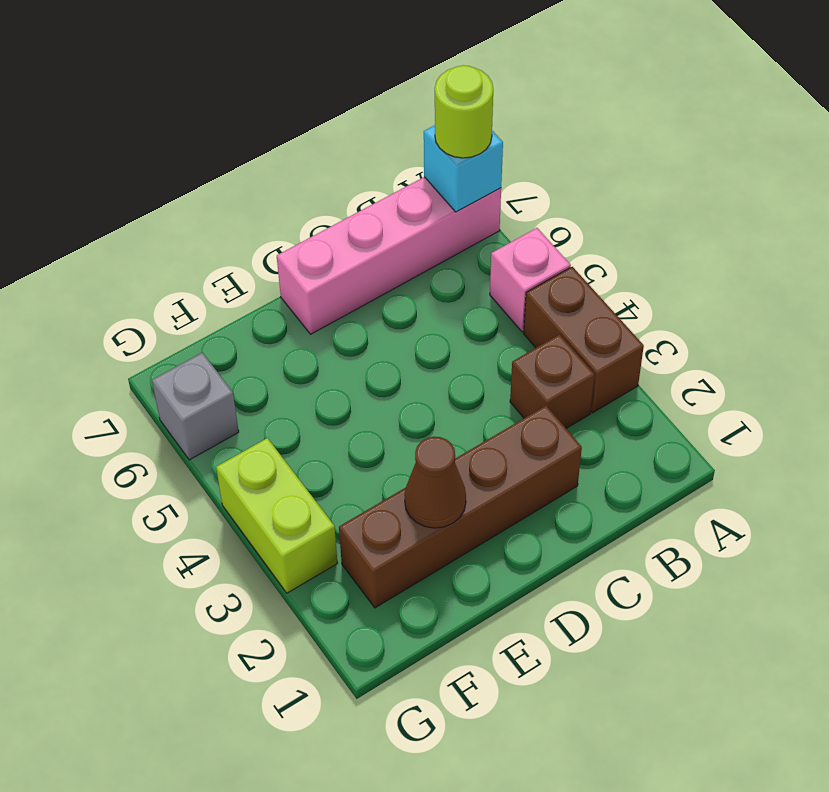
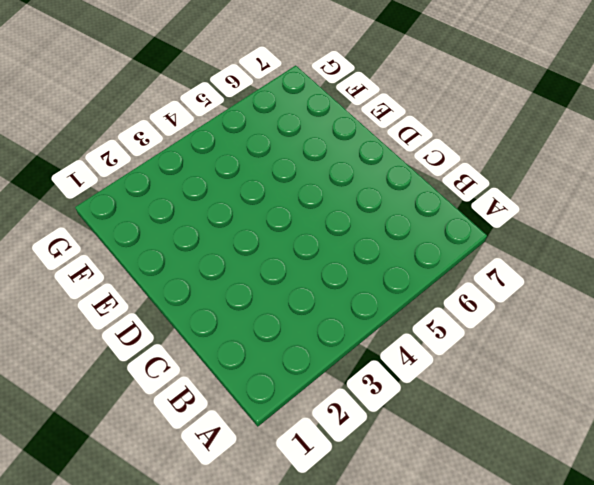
none -> brown brick A3:A4 level 1
none -> pink brick A5 level 1

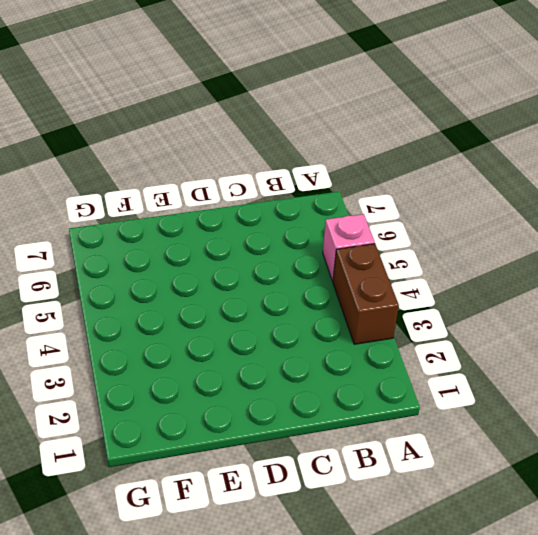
none -> pink brick A7:D7 level 1
none -> brown brick B3 level 1

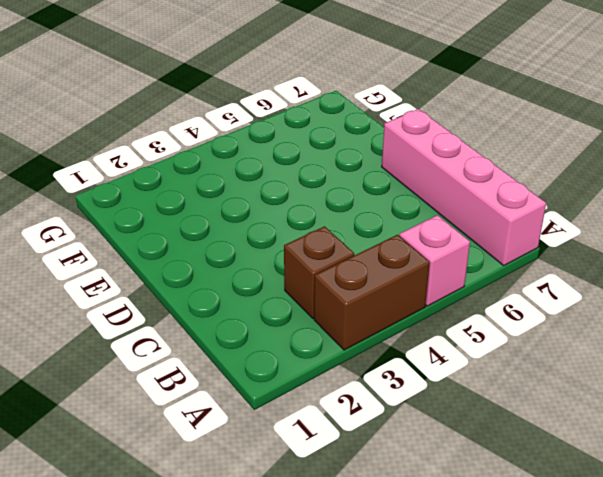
none -> brown brick C2:F2 level 1
none -> lime brick G3:G4 level 1

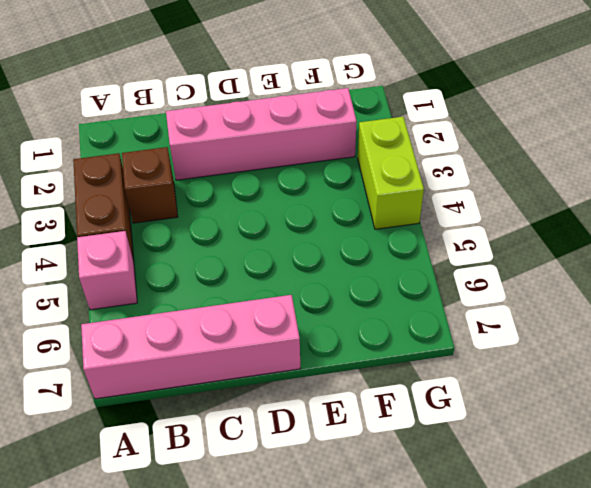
pink brick C2:F2 level 1 -> brown brick C2:F2 level 1
none -> grey brick G6 level 1
none -> cyan brick A7 level 2

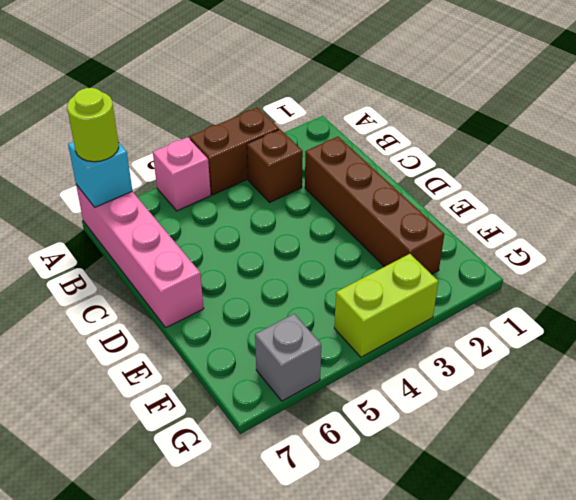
none -> brown cone E2 level 2

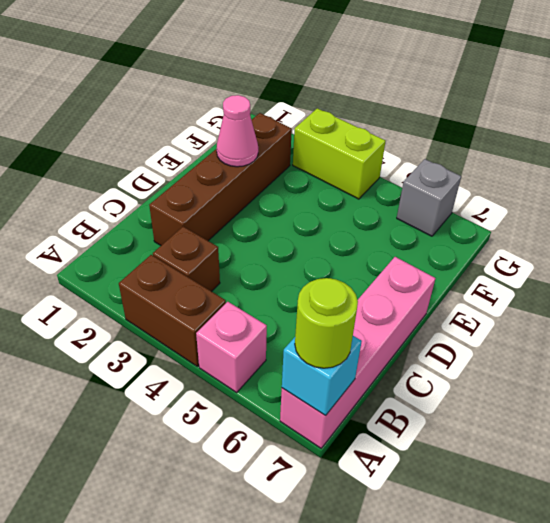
pink cone E2 level 2 -> brown cone E2 level 2

